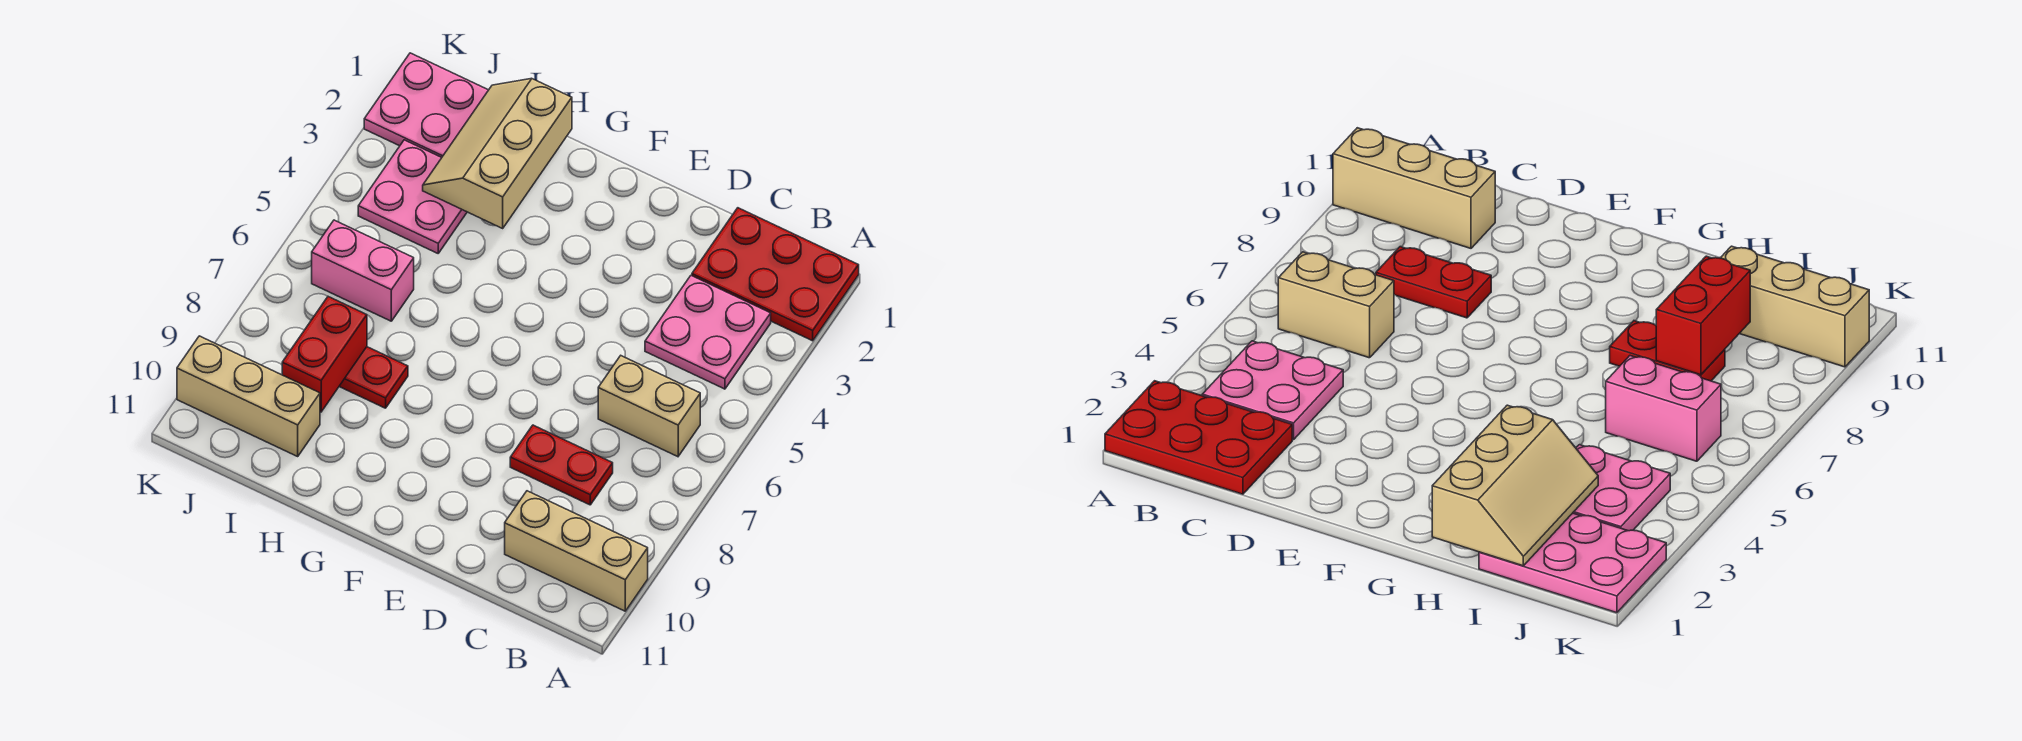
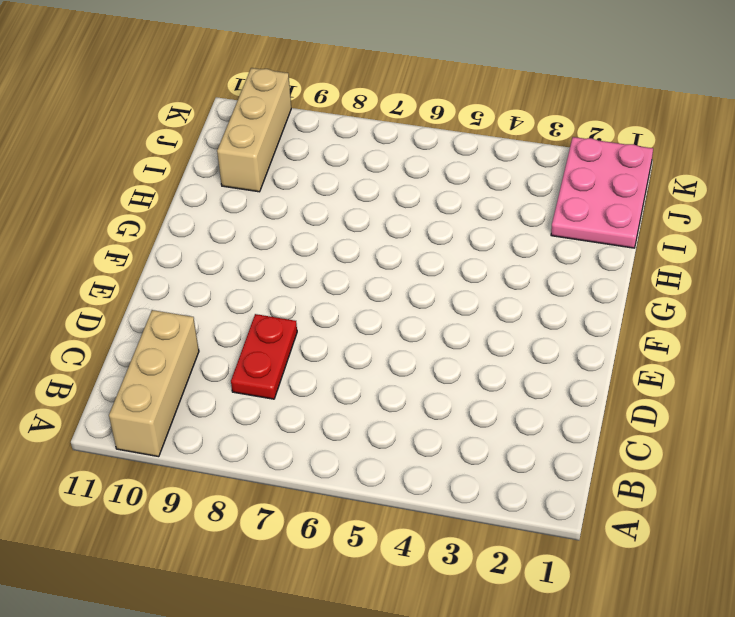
none -> red plate A1:C2 level 1
none -> pink plate B3:C4 level 1
none -> tan brick B6:C6 level 1

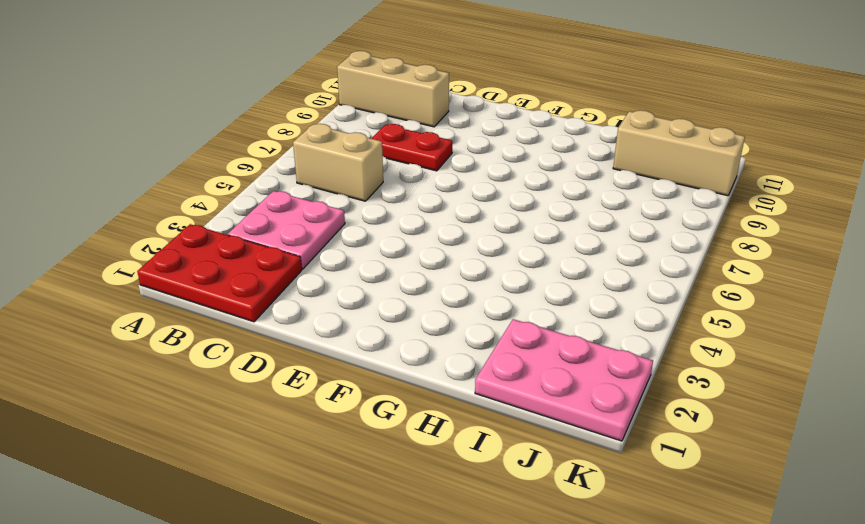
none -> red plate H8:I8 level 1
none -> pink plate I3:J4 level 1
none -> pink brick I6:J6 level 1

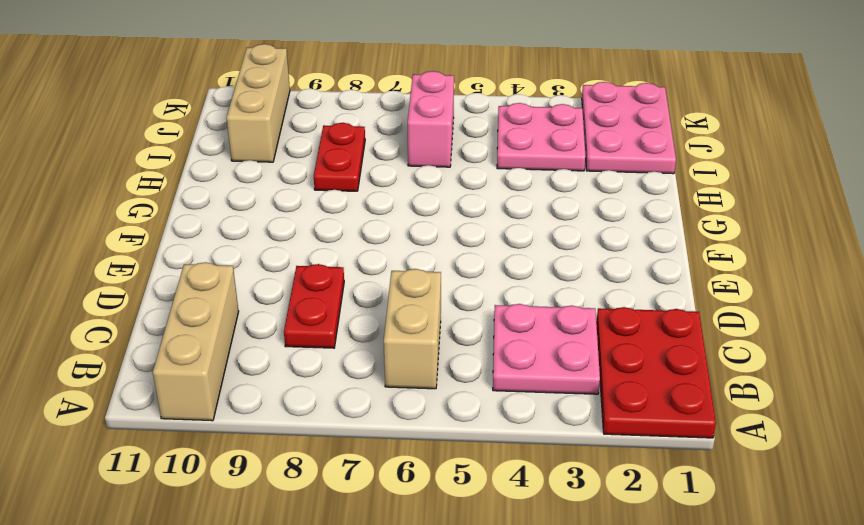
none -> tan slope H1:I3 level 2 top H
none -> red brick I8:I9 level 2

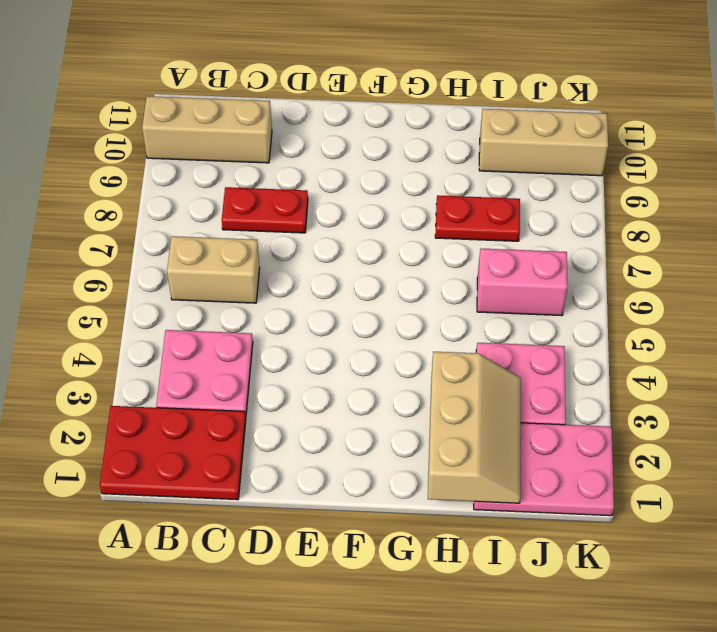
none -> red brick I8:I9 level 2

